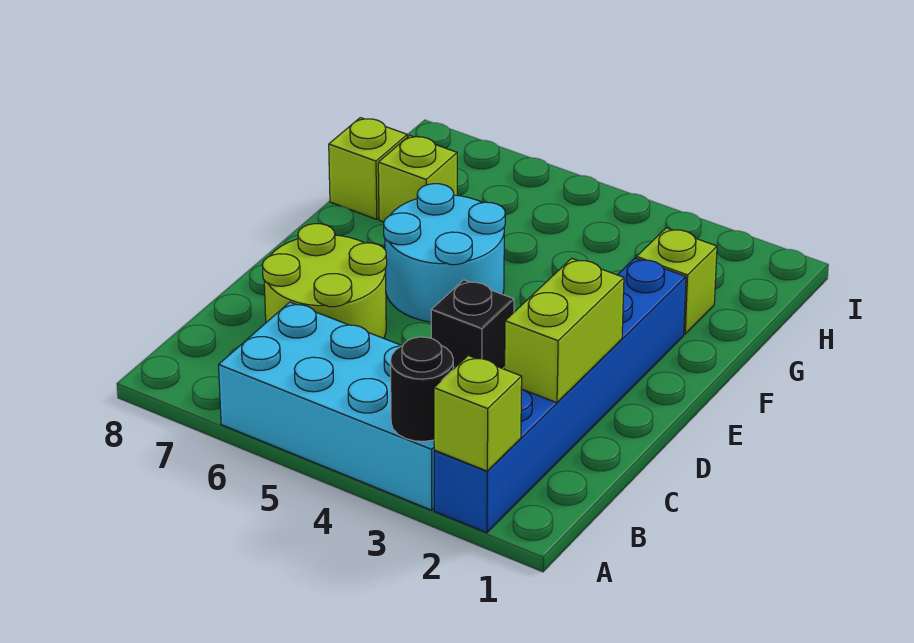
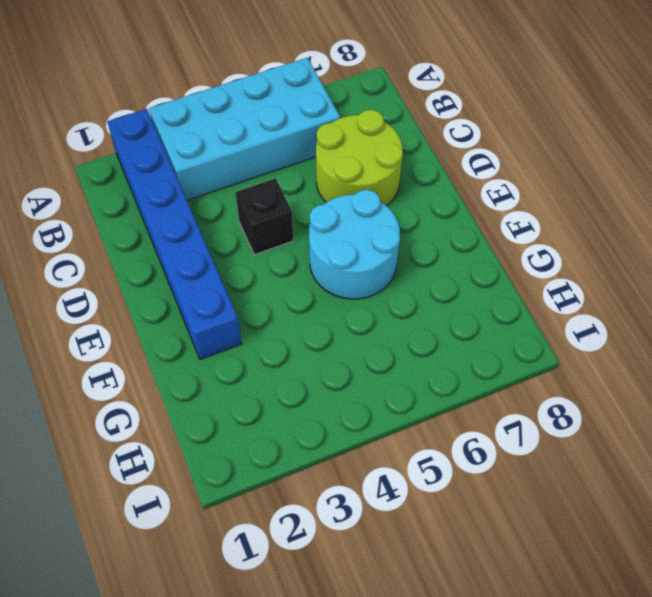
none -> lime brick G2 level 1
none -> lime brick G7 level 1

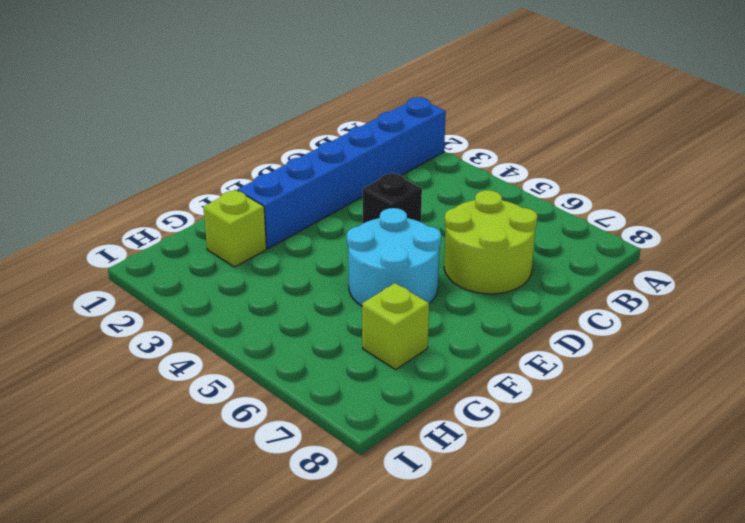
none -> cyan brick A3:B6 level 1
none -> lime brick G8 level 1

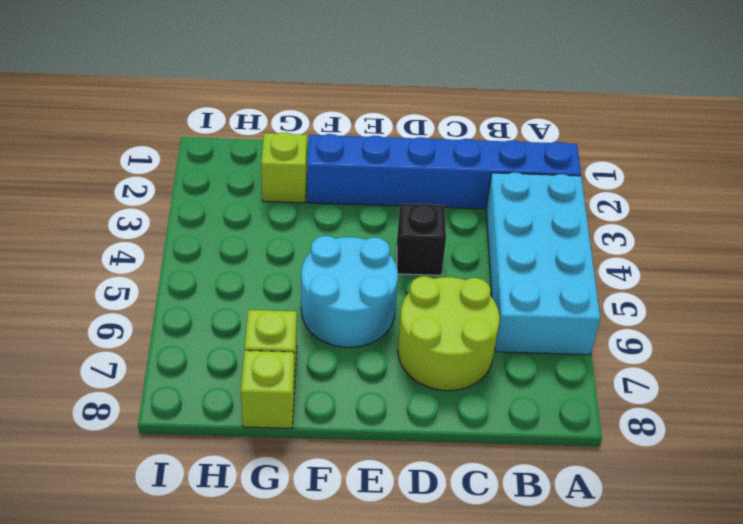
none -> lime brick A2 level 2
none -> black round brick A3 level 2

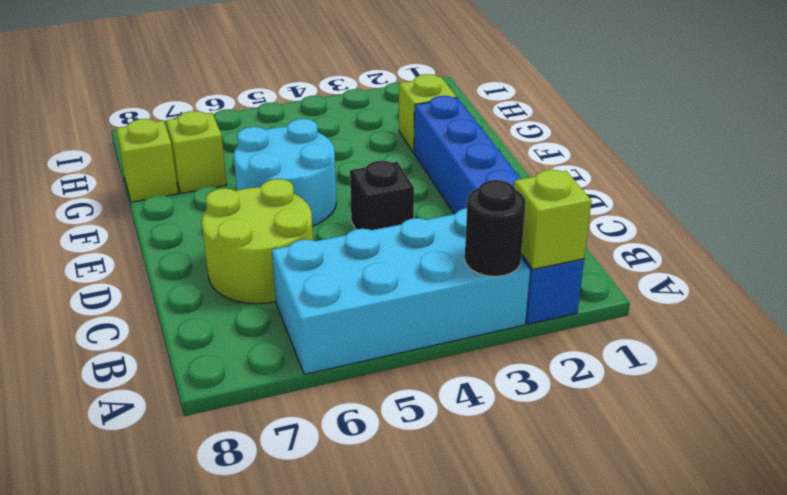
none -> lime brick C2:D2 level 2

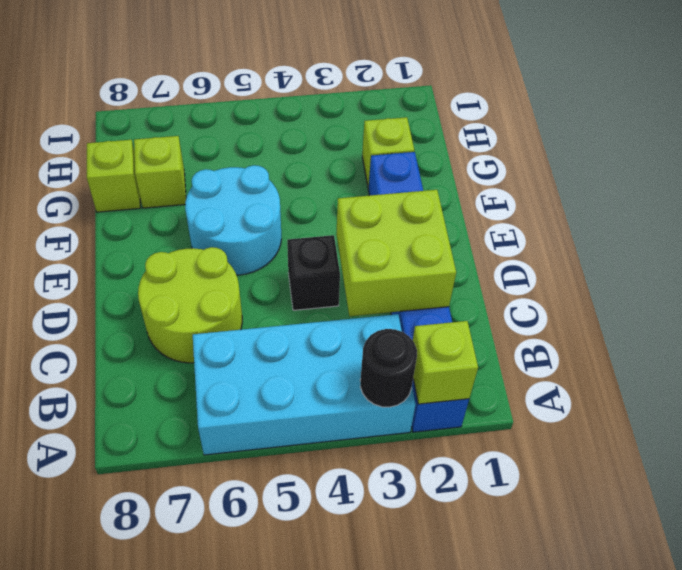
lime brick C2:D3 level 2 -> lime brick C2:D2 level 2

